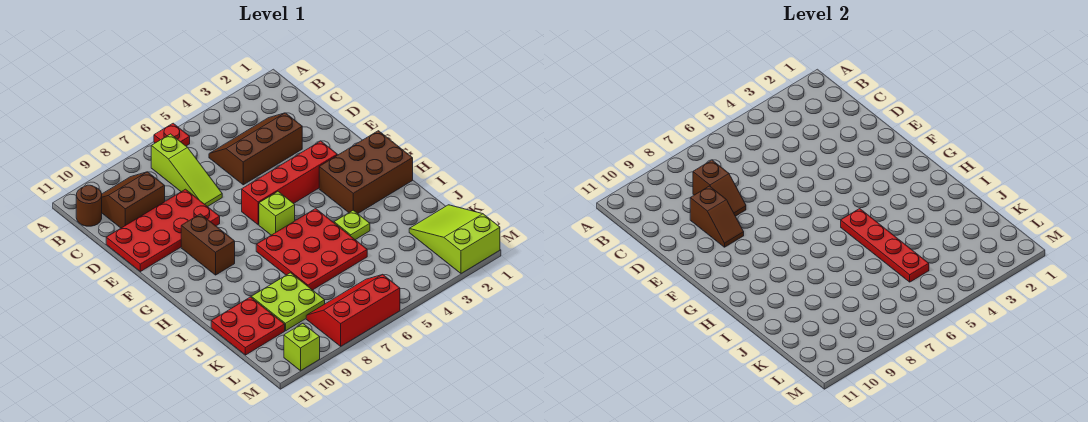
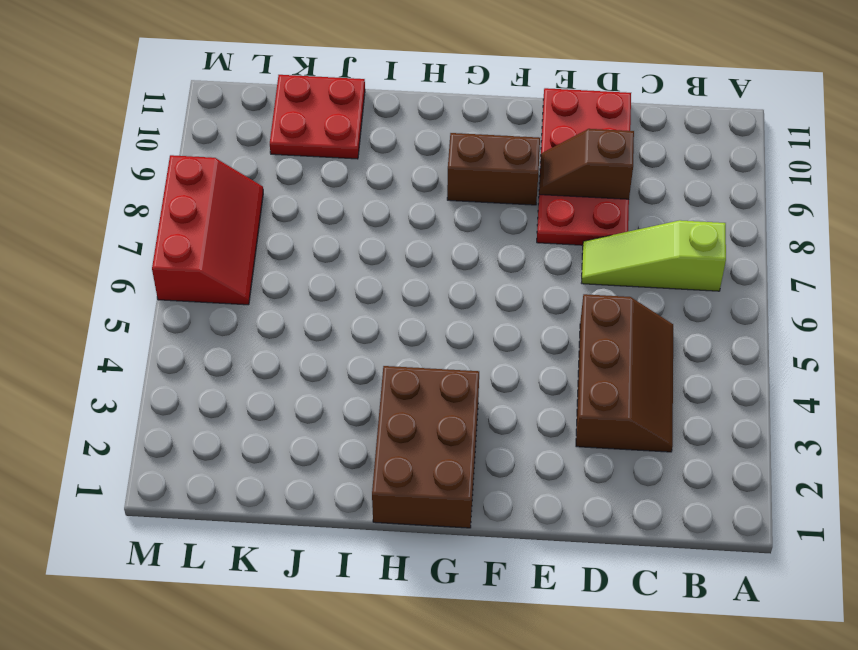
none -> red plate A6 level 1
none -> brown slope B9:C10 level 1 top C
none -> brown round brick B11 level 1

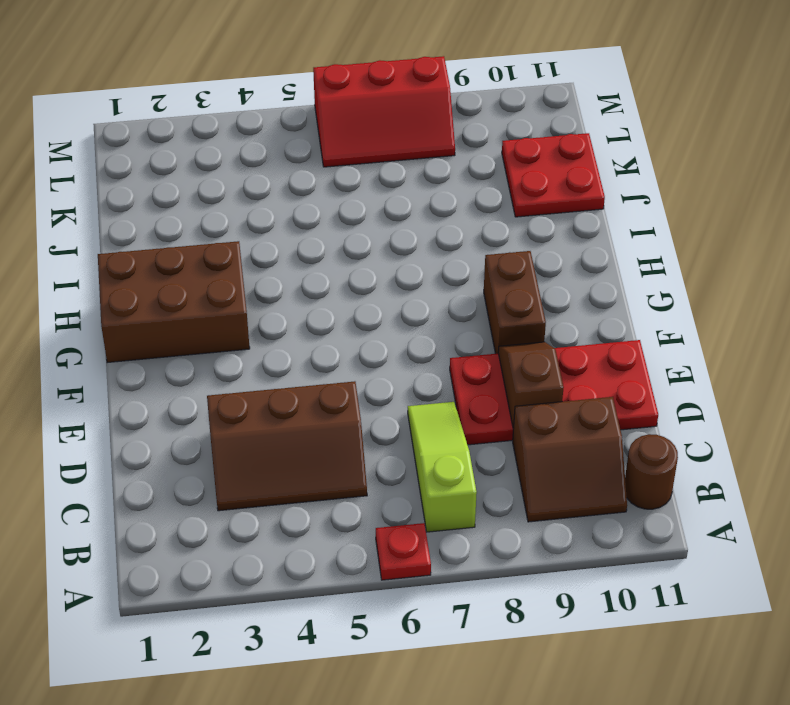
none -> red brick F3:F6 level 1
none -> lime brick G6 level 1
none -> red plate H5:J7 level 1

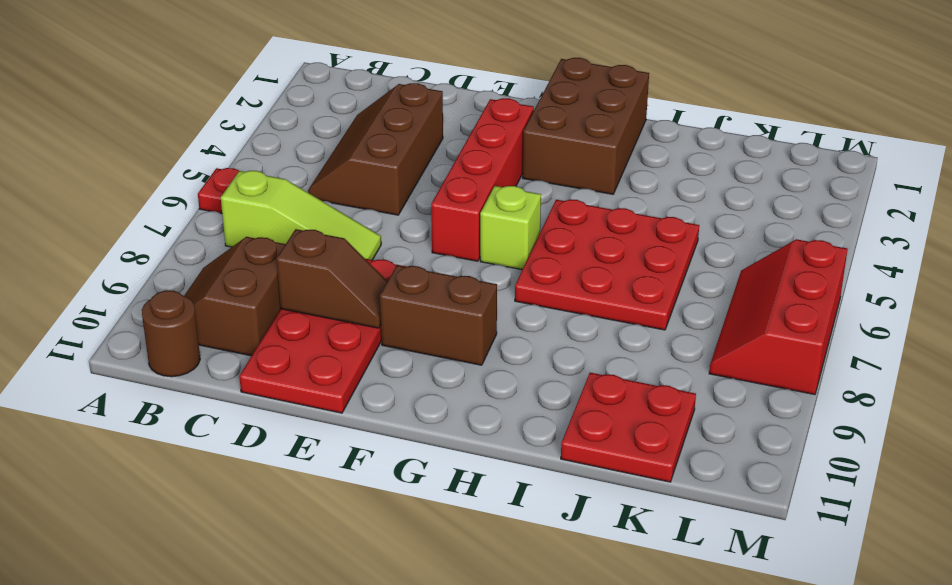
none -> lime plate I4 level 1
none -> lime plate J8:K9 level 1
none -> lime slope K1:M2 level 1 top M

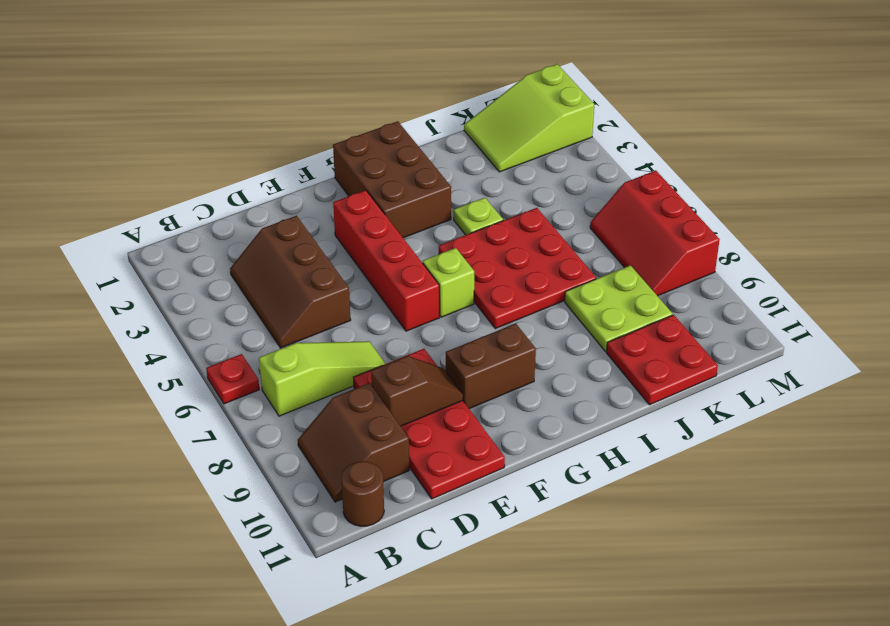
none -> lime brick M10 level 1
none -> brown slope C8:D8 level 2 top C
none -> red plate H5:K5 level 2

